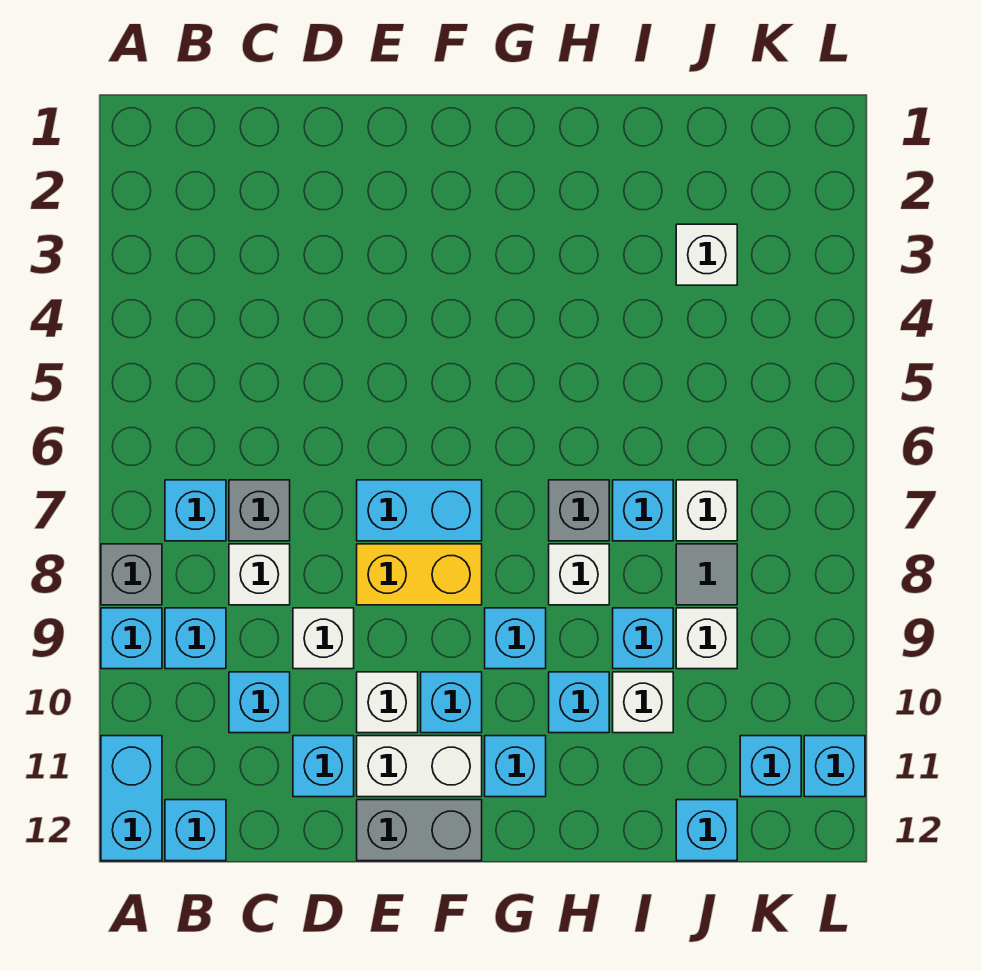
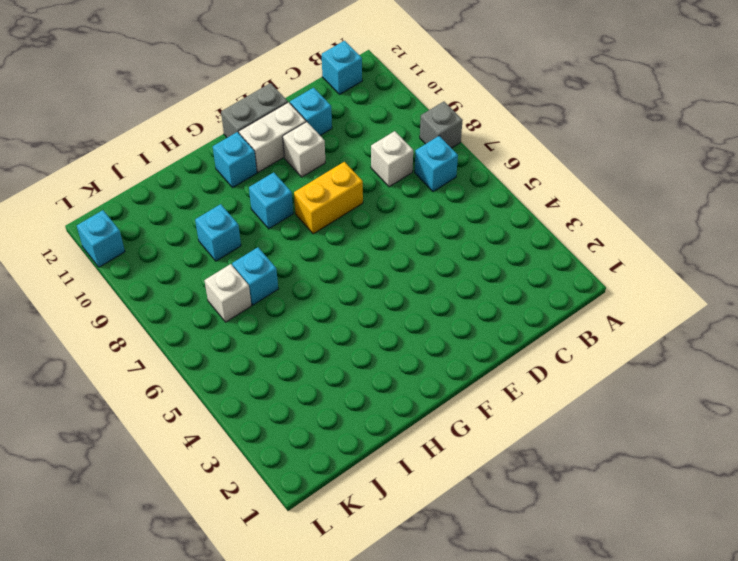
none -> cyan brick A9 level 1
none -> cyan brick A11:A12 level 1
none -> cyan brick B9 level 1
none -> grey brick C7 level 1

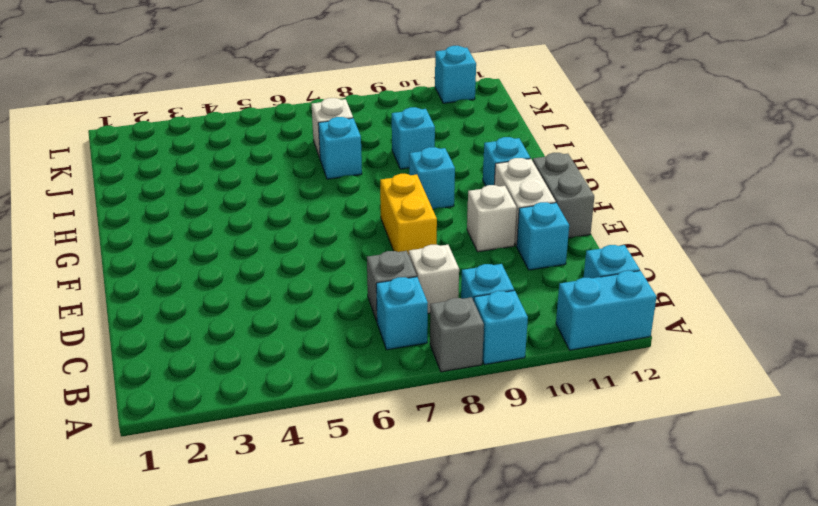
none -> cyan brick C10 level 1
none -> white brick D9 level 1
none -> cyan brick E7:F7 level 1
none -> cyan brick F10 level 1

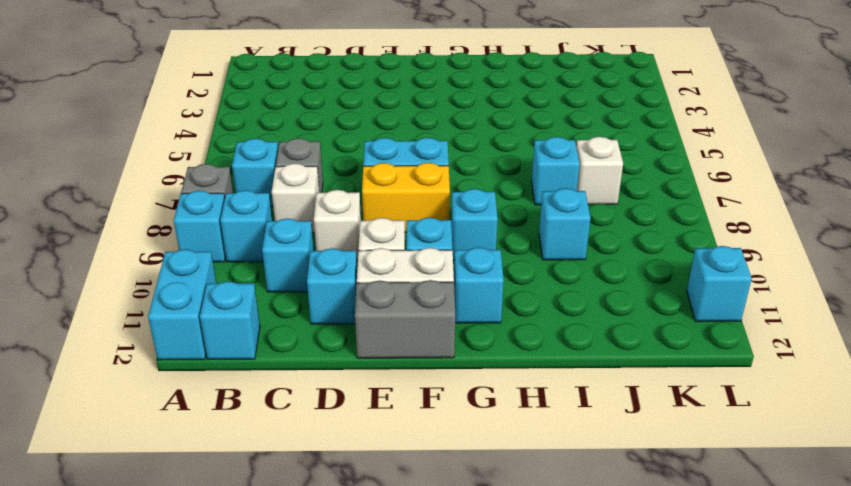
none -> grey brick H7 level 1
none -> white brick H8 level 1
none -> cyan brick H10 level 1
none -> white brick I10 level 1

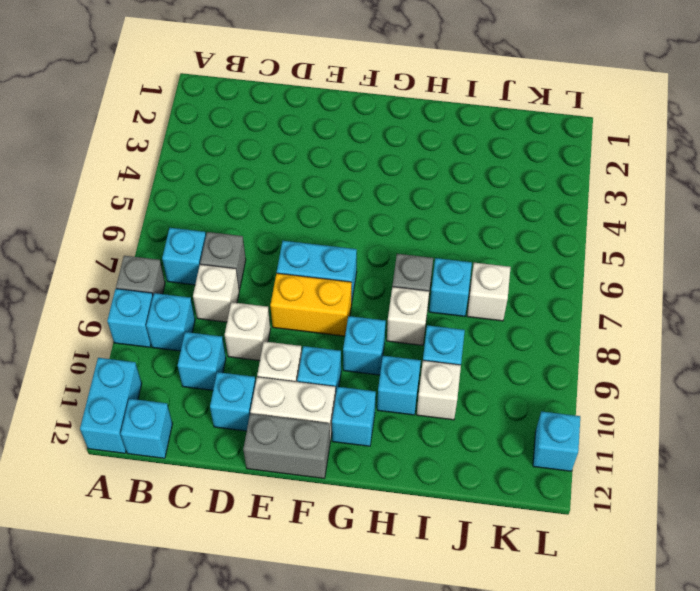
none -> white brick J3 level 1
none -> grey tile J8 level 1
none -> white brick J9 level 1
none -> cyan brick J12 level 1

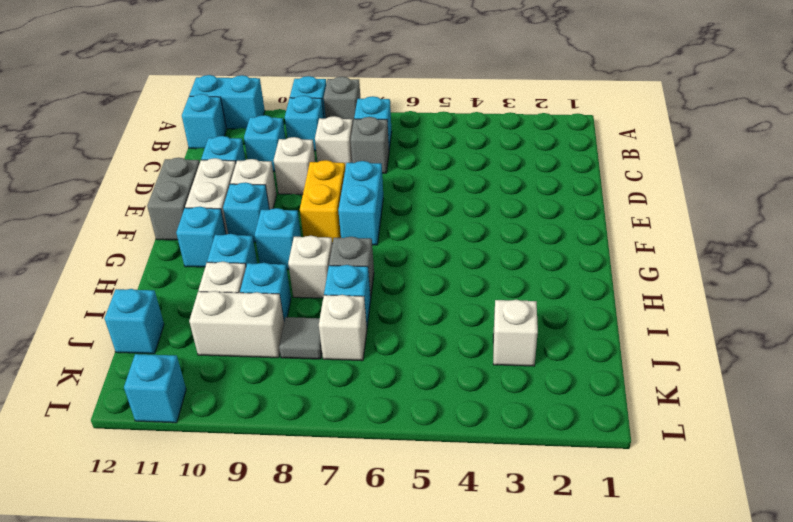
white brick J9:J10 level 1 -> white brick J9 level 1
none -> cyan brick K11 level 1

